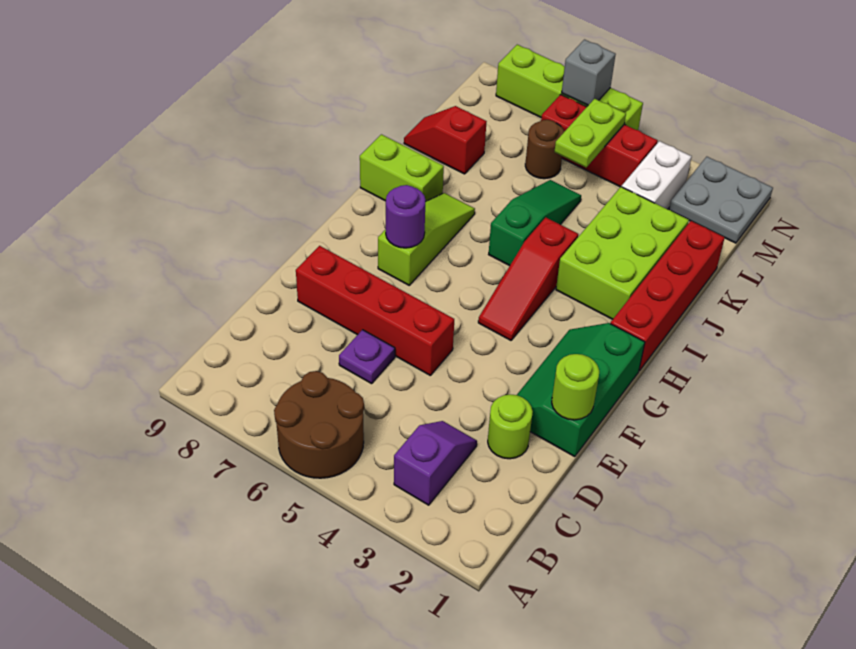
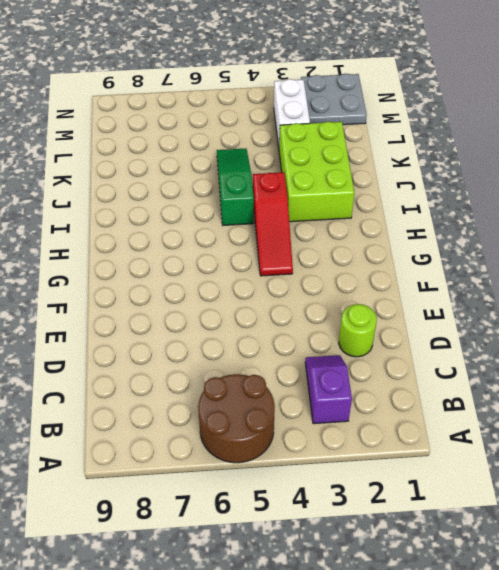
none -> purple plate D6 level 1
none -> green slope E1:G2 level 1 top 1
none -> red brick E5:E8 level 1

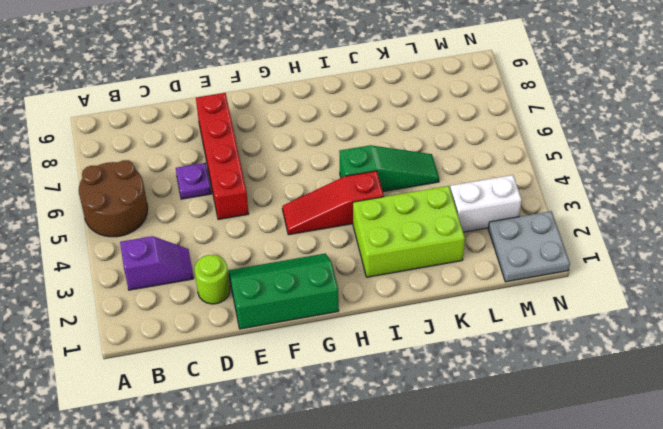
none -> lime slope G7:I7 level 1 top G
none -> red brick H1:K1 level 1
none -> lime brick I8:I9 level 1

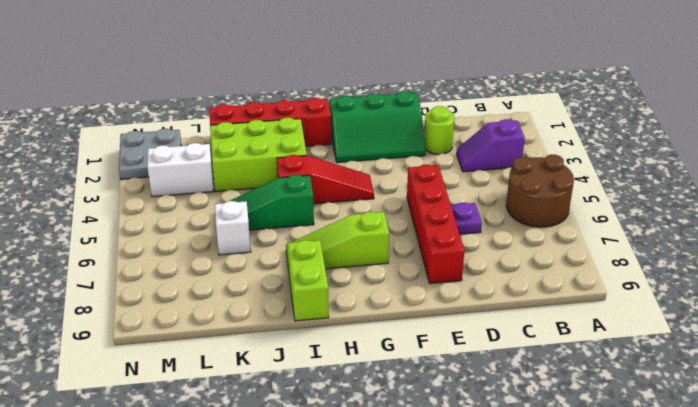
white brick K6 level 1 -> none
none -> red slope K8:K9 level 1 top 8
none -> brown round brick L6 level 1
none -> red brick M4:M6 level 1

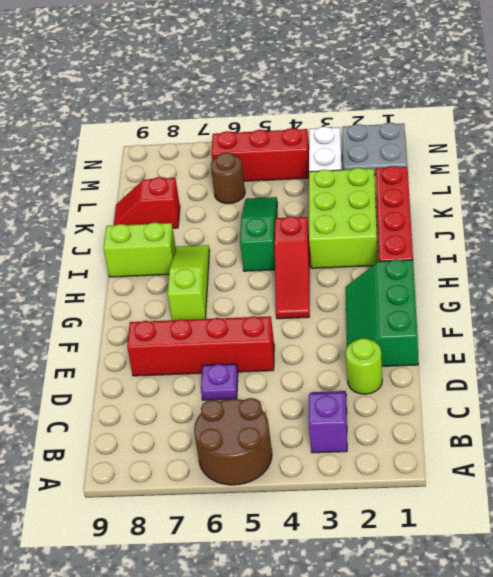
none -> lime brick N5:N8 level 1
none -> lime round brick E1 level 2
none -> purple round brick G7 level 2

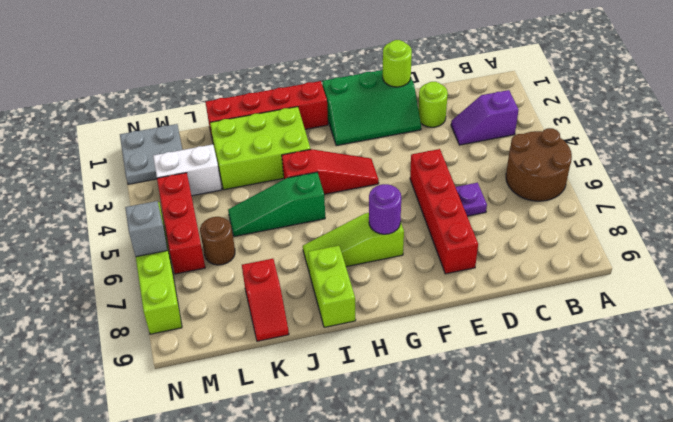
none -> lime plate L5:M5 level 2

